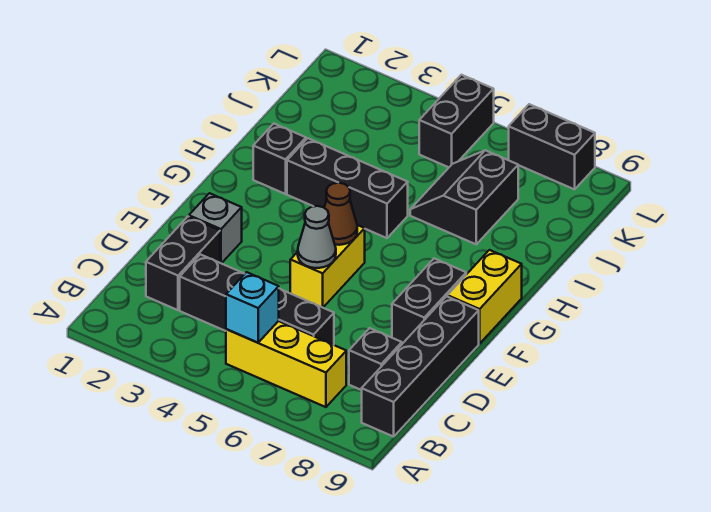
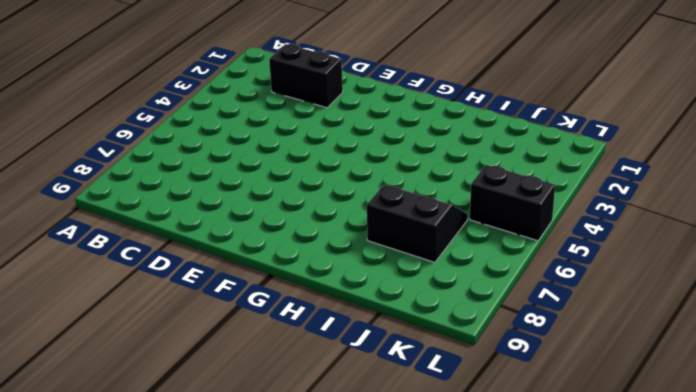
none -> yellow brick B5:B7 level 1
none -> black brick B9:E9 level 1
none -> black brick C3:C6 level 1

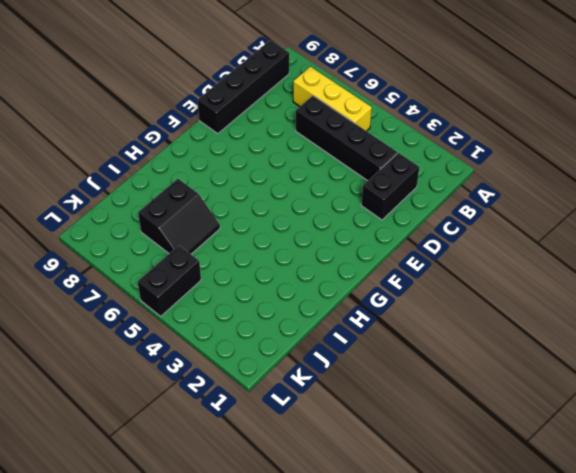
none -> black brick C8 level 1
none -> grey brick E2 level 1
none -> yellow brick E5:F5 level 1

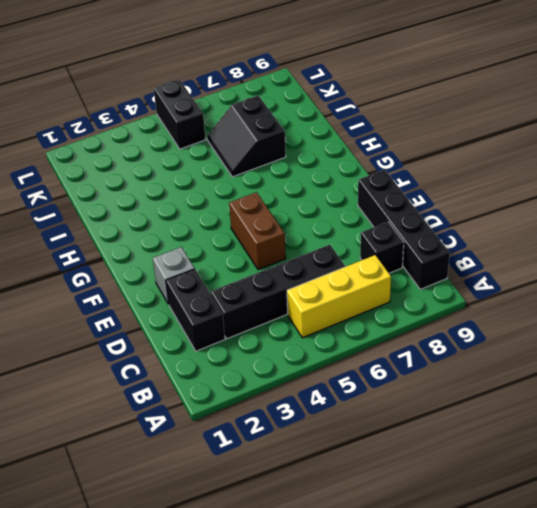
brown brick E5:F5 level 1 -> yellow brick E5:F5 level 1
none -> black brick E8:F8 level 1
none -> yellow brick F9:G9 level 1
none -> black brick H2 level 1

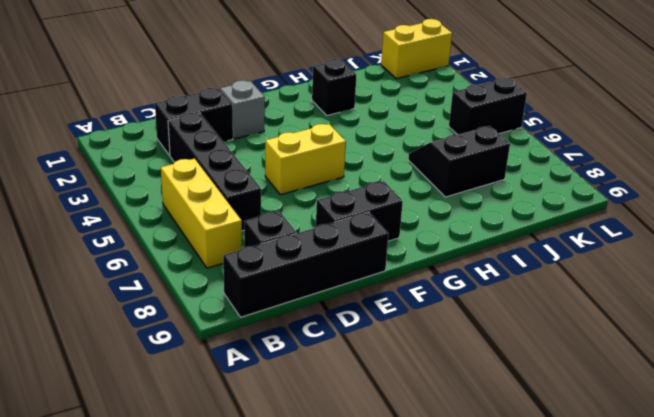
yellow brick K1:L1 level 1 -> yellow brick F9:G9 level 1
none -> black brick H3:H5 level 1
none -> black brick L7:L8 level 1
none -> cyan brick B5 level 2

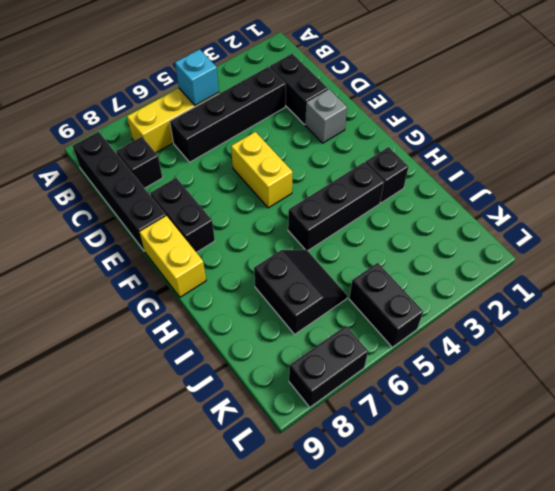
none -> grey cone E5 level 2
none -> brown cone F5 level 2

